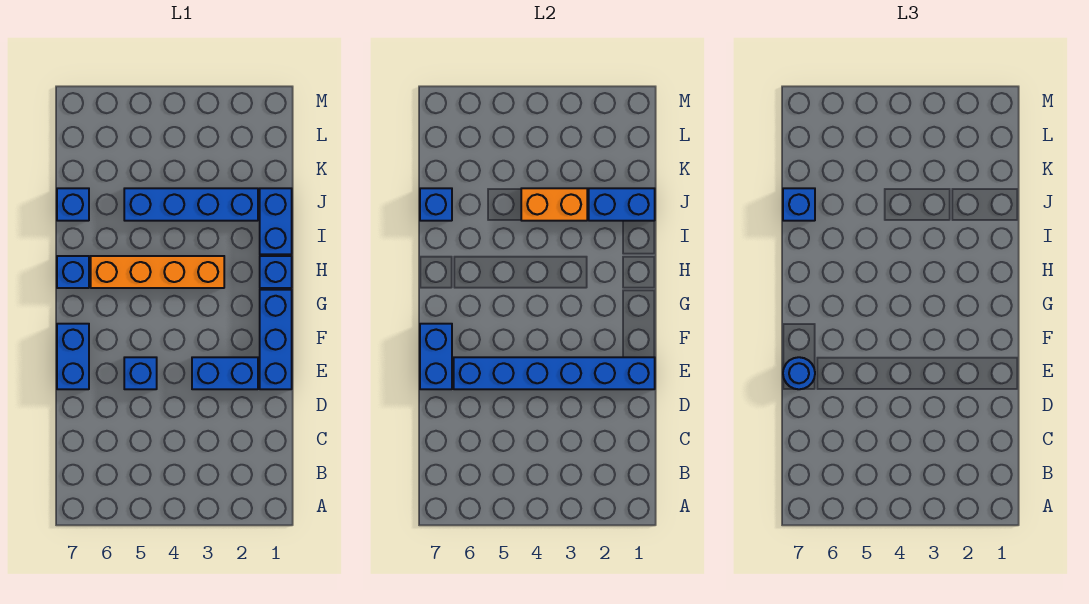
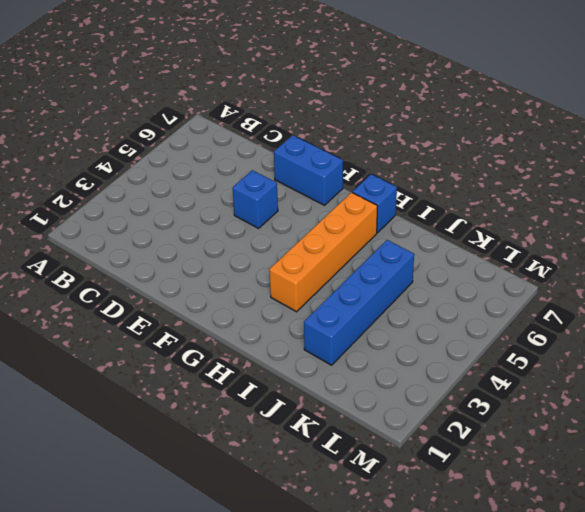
none -> blue brick E1:G1 level 1
none -> blue brick E2:E3 level 1
none -> blue brick H1 level 1

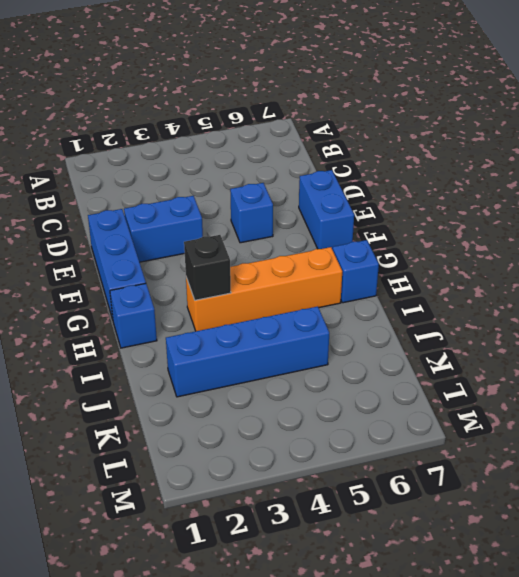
black brick H3 level 2 -> none
none -> blue brick I1:J1 level 1
none -> blue brick J7 level 1
none -> blue brick E1:E6 level 2

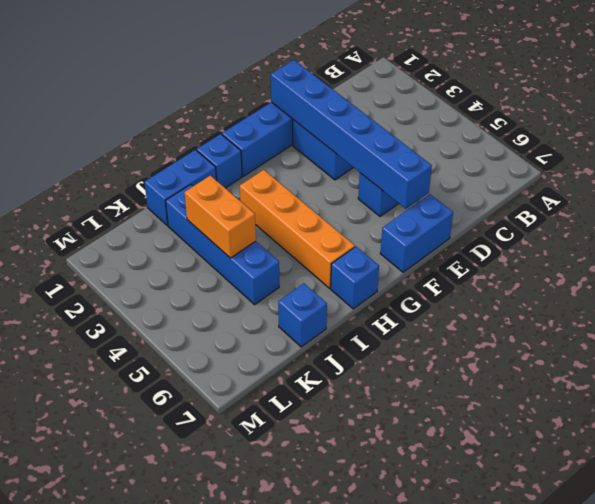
none -> blue brick E7:F7 level 2
none -> blue brick J1:J2 level 2
none -> blue brick J7 level 2

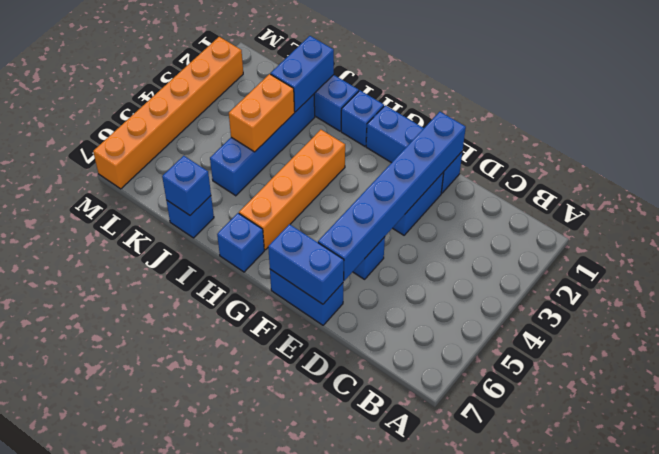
orange brick M2:M7 level 1 -> none
none -> blue round brick E7 level 3
none -> blue brick J7 level 3

